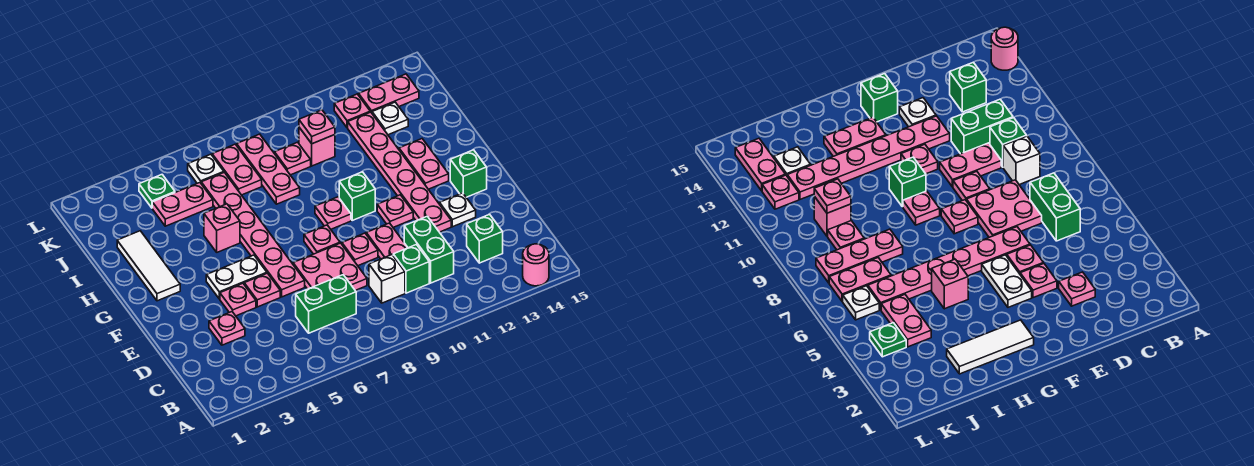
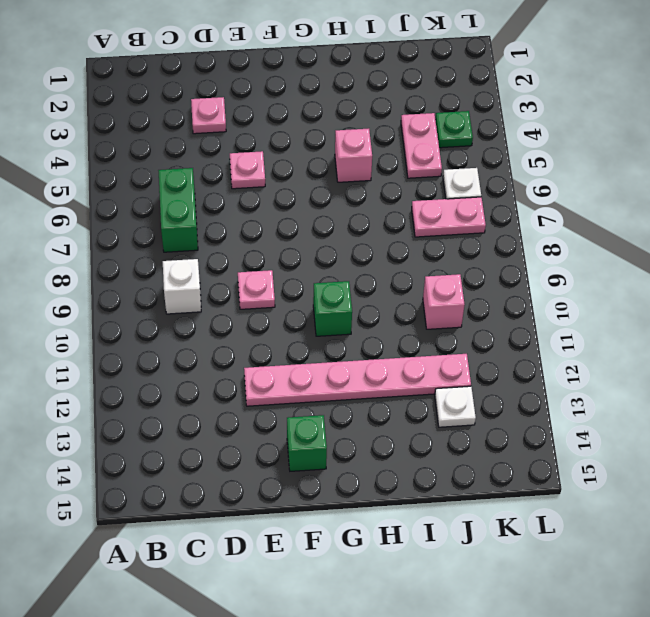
none -> pink round brick A14 level 1
none -> green brick C10 level 1
none -> green brick C11:D11 level 1
none -> green brick C13 level 1

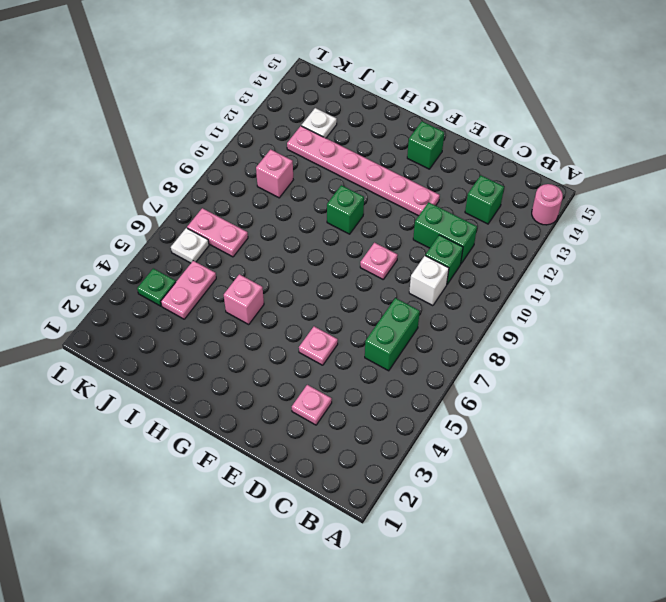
none -> pink plate D7:E8 level 1
none -> pink plate D10:E10 level 1
none -> pink plate E4 level 1
none -> pink plate E6:J6 level 1

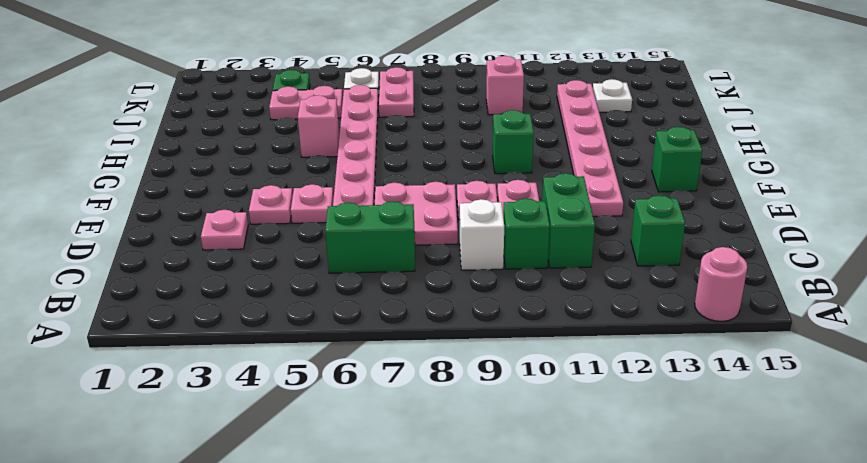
none -> white plate E13 level 1
none -> white plate F4:F5 level 1
none -> pink plate F8 level 1
none -> pink plate F11 level 1

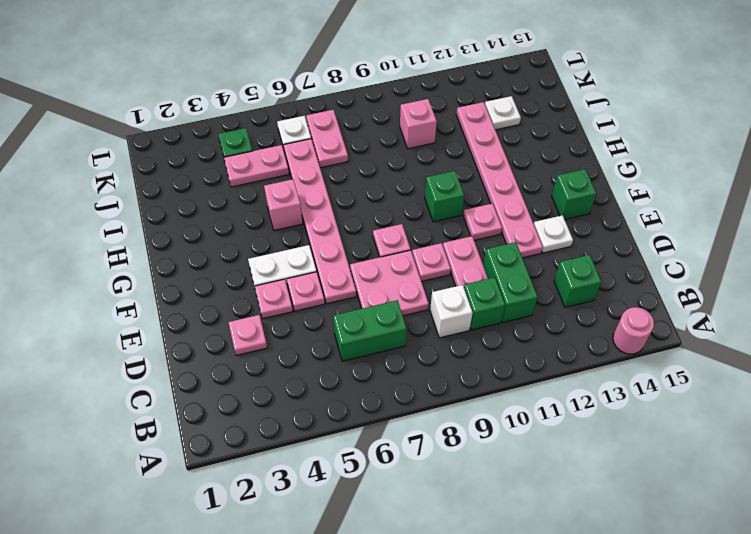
none -> white tile G2:I2 level 1
none -> pink plate G9 level 1
none -> pink plate G13:H13 level 1
none -> pink plate I8:K8 level 1

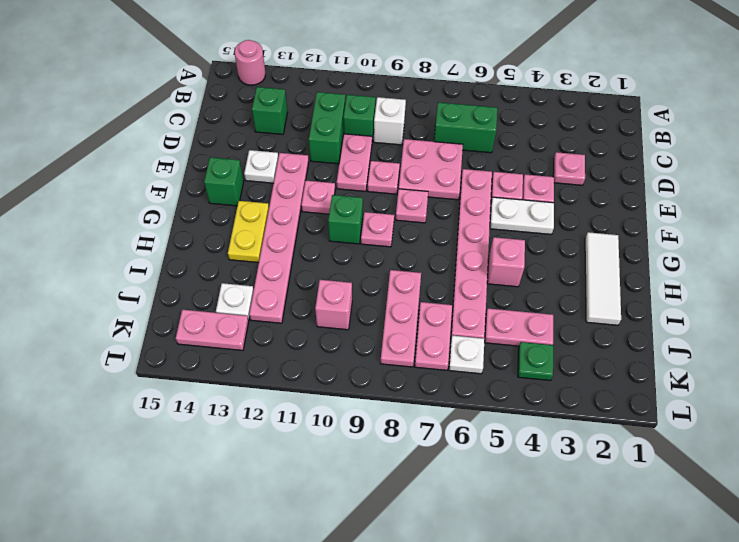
yellow plate G13:H13 level 1 -> pink plate G13:H13 level 1
none -> pink plate J9 level 1
none -> pink plate K12 level 1
none -> pink plate J10 level 2

